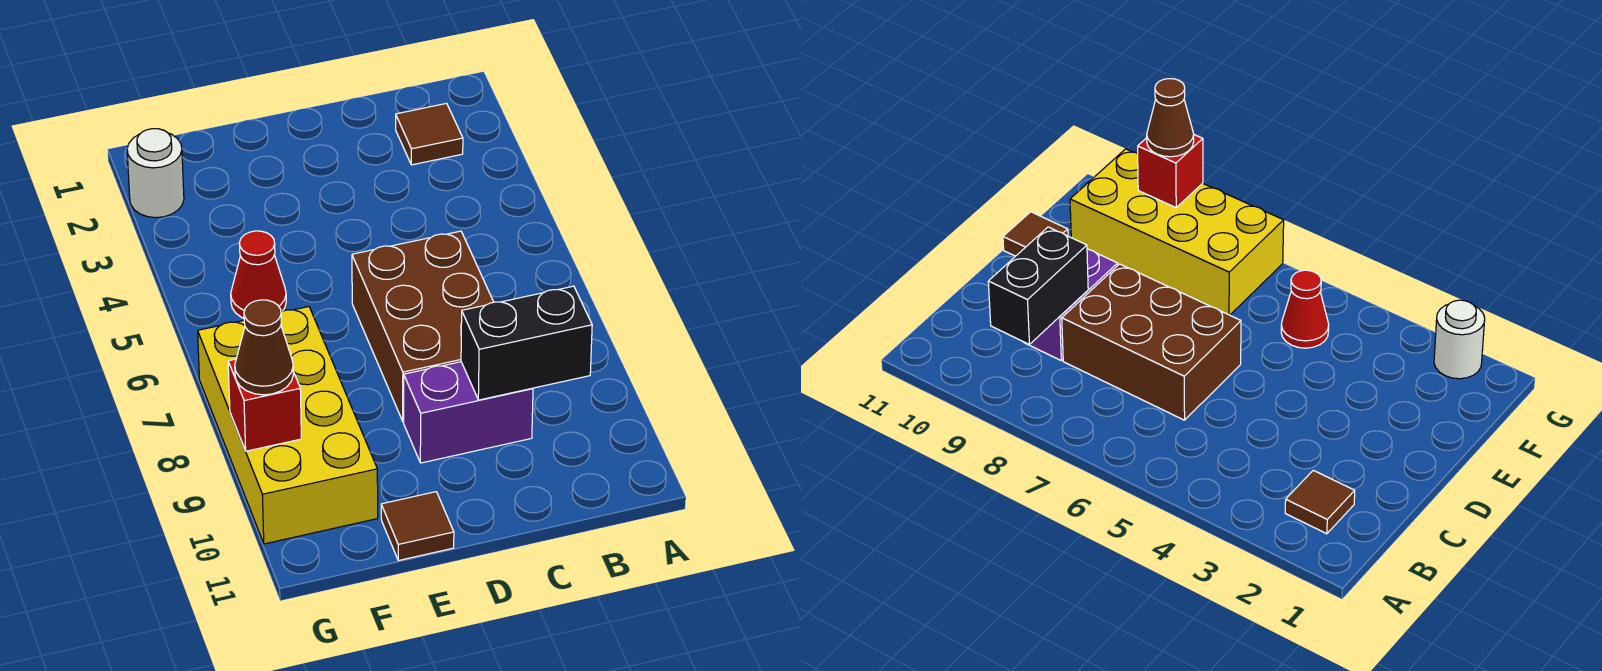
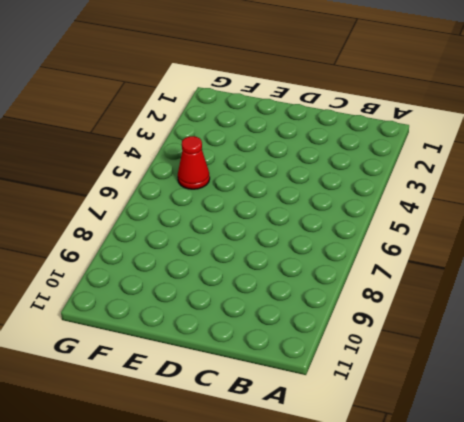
none -> brown tile B2 level 1
none -> brown brick C6:D8 level 1

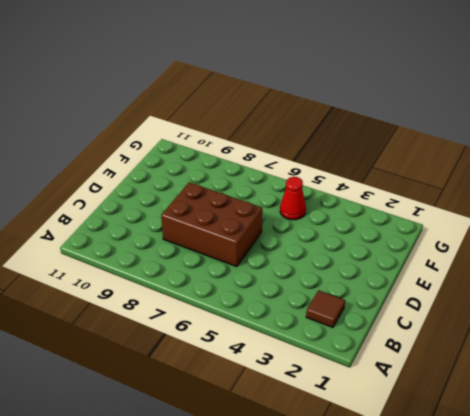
none -> purple brick C9:D9 level 1
none -> brown tile E11 level 1

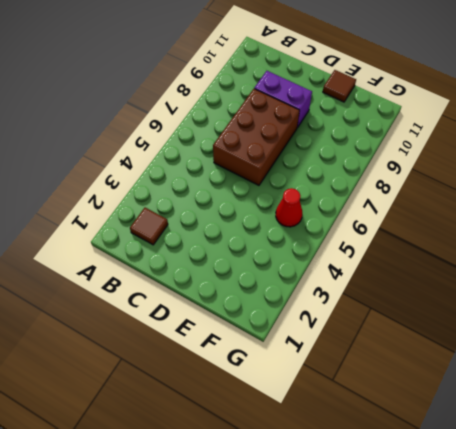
none -> yellow brick F7:G10 level 1
none -> white round brick G2 level 1

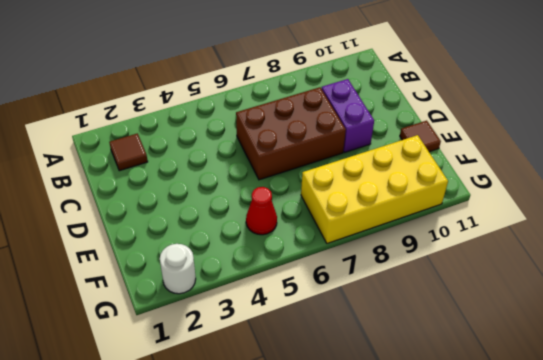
none -> black brick B9:C9 level 2
none -> red brick G9 level 2

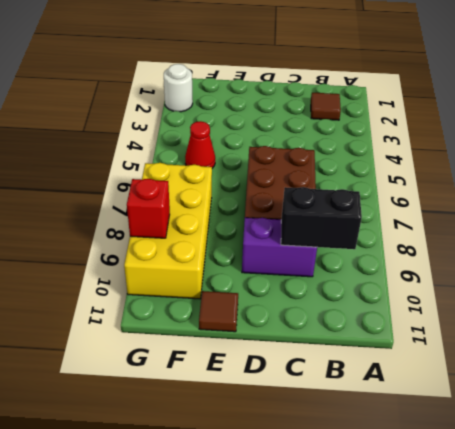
none -> brown cone G9 level 3

